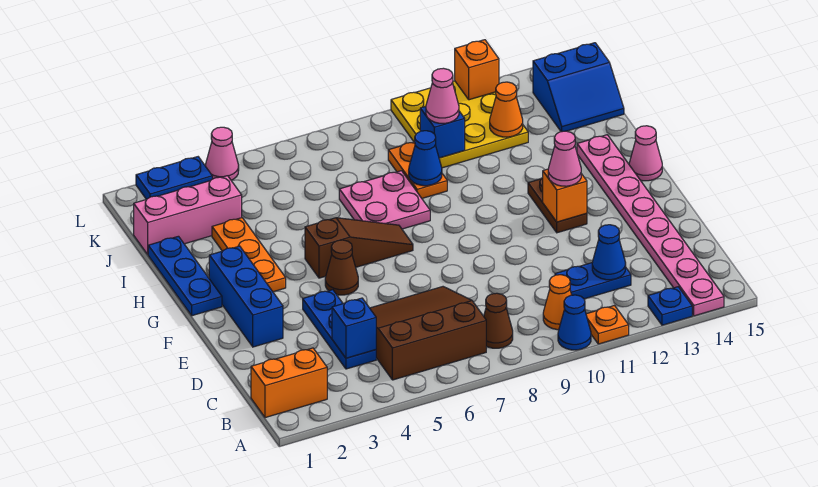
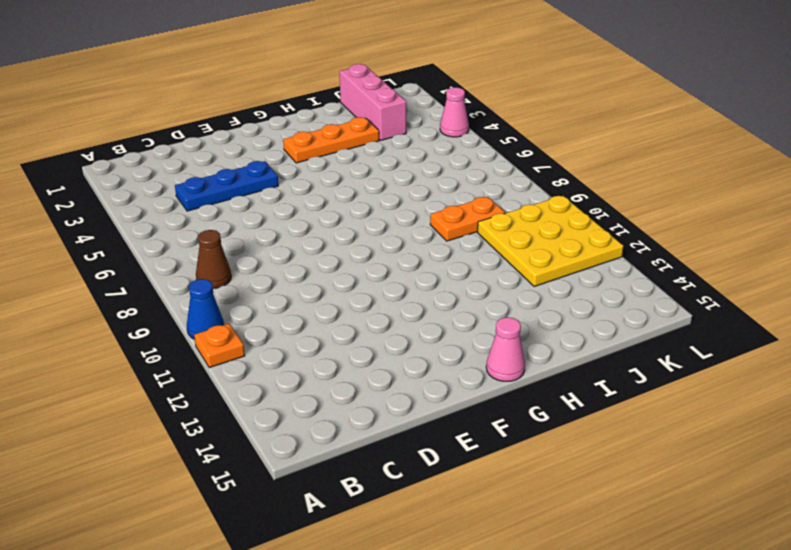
none -> blue plate A13 level 1
none -> pink plate A14:H14 level 1
none -> orange brick B1:B2 level 1
none -> brown slope B5:D7 level 1 top B

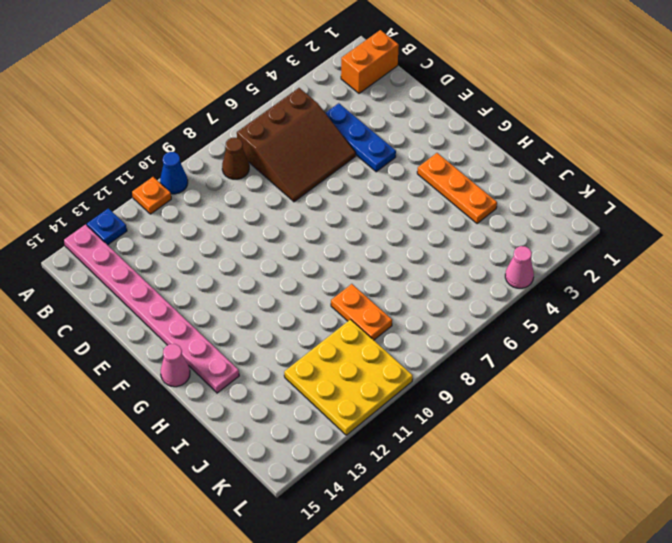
none -> orange cone B10 level 1
none -> blue plate C11:C12 level 1
none -> blue brick E2:G2 level 1
none -> brown cone F5 level 1

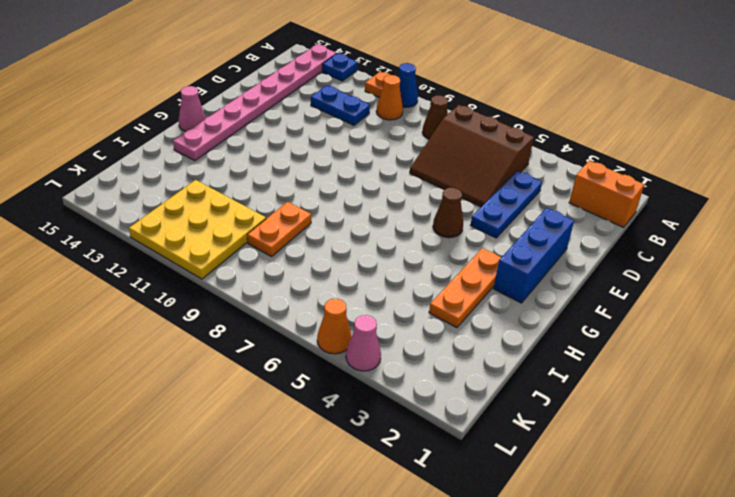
orange cone L5 level 1 -> orange cone J12 level 2
none -> brown plate F12:G12 level 1
none -> blue plate G1:I1 level 1
none -> brown slope G5:G7 level 1 top 5
none -> pink plate H7:I8 level 1

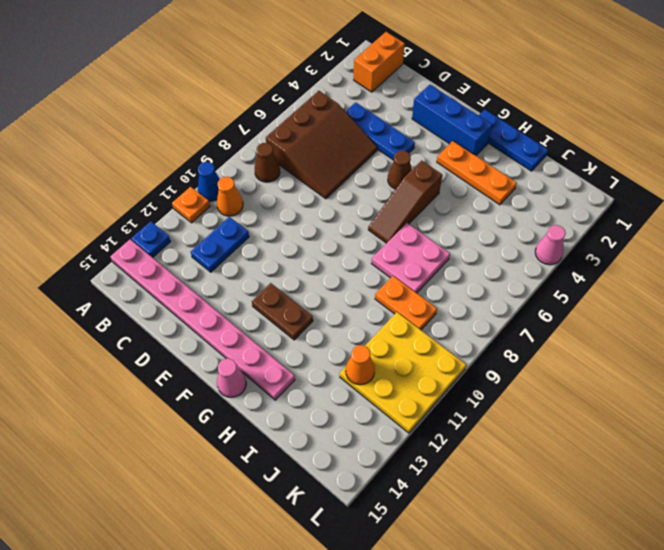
none -> pink brick J1:J3 level 1
none -> blue slope J14:K15 level 1 top K
none -> blue plate L2:L3 level 1
none -> blue brick C4 level 2

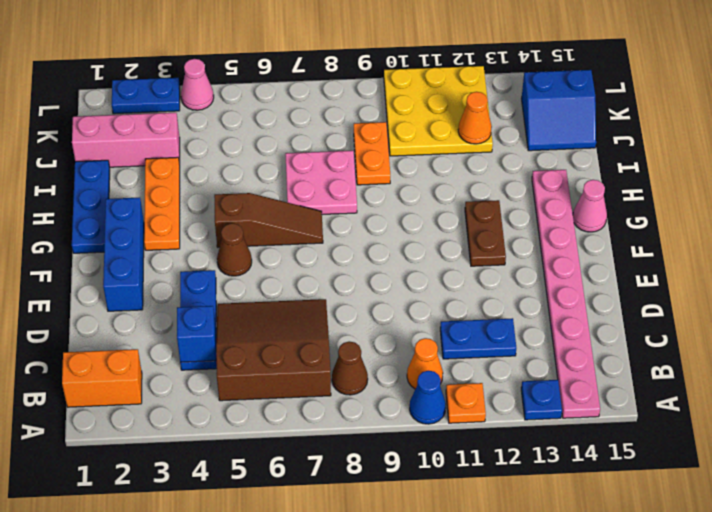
none -> blue cone C12 level 2
none -> orange brick F12 level 2
none -> blue cone I9 level 2
none -> blue brick J10 level 2

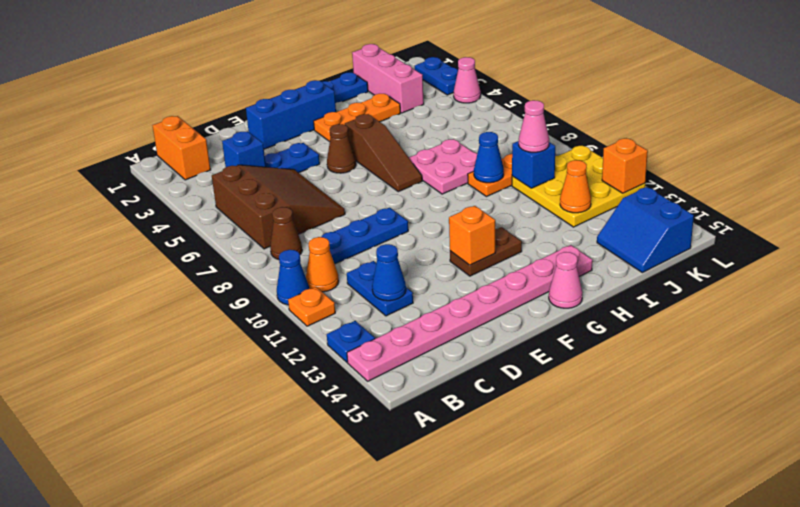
blue plate C9:E9 level 1 -> none
none -> pink cone F12 level 3

